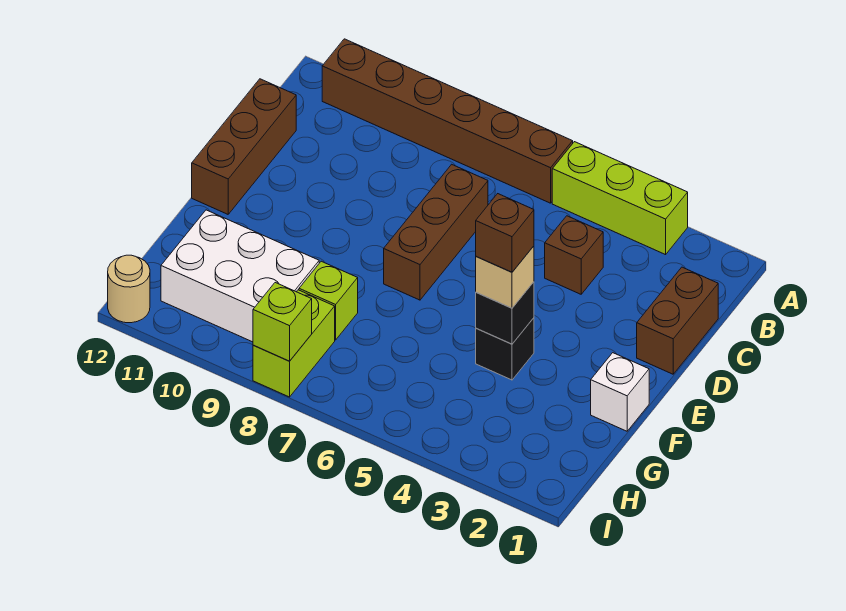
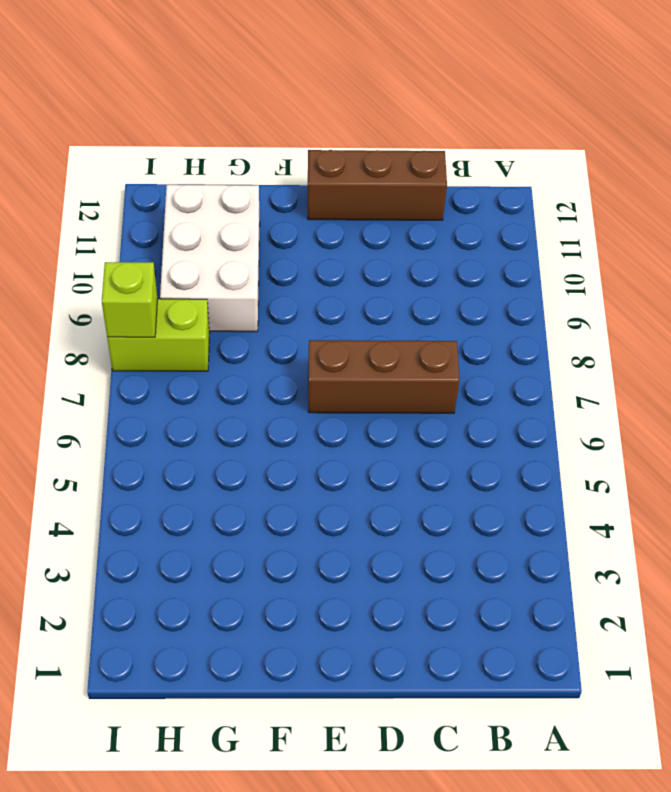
none -> lime brick A3:A5 level 1
none -> brown brick A6:A11 level 1
none -> brown brick C1:D1 level 1

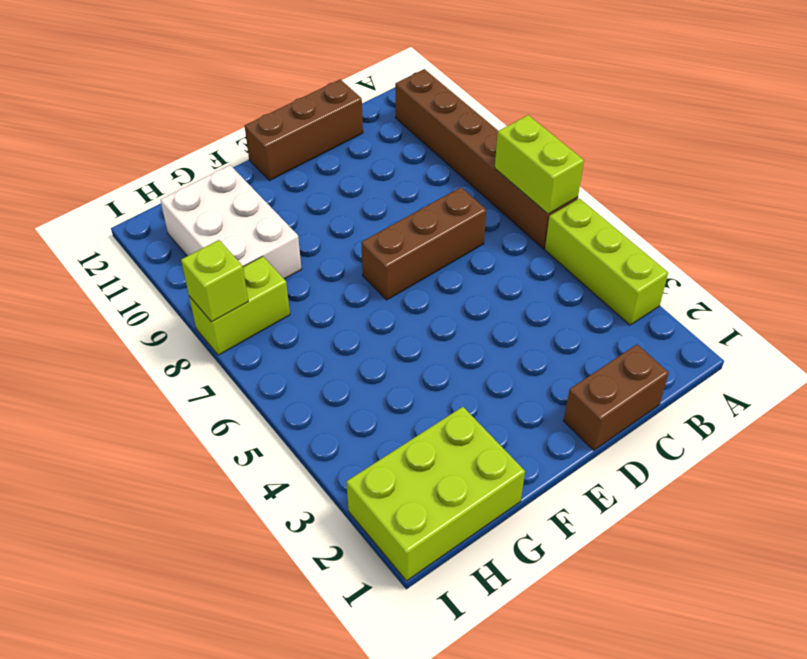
lime brick A6:A7 level 2 -> none
lime brick G1:I2 level 1 -> none
none -> brown brick C4 level 1
none -> white brick F1 level 1
none -> black brick F4 level 1

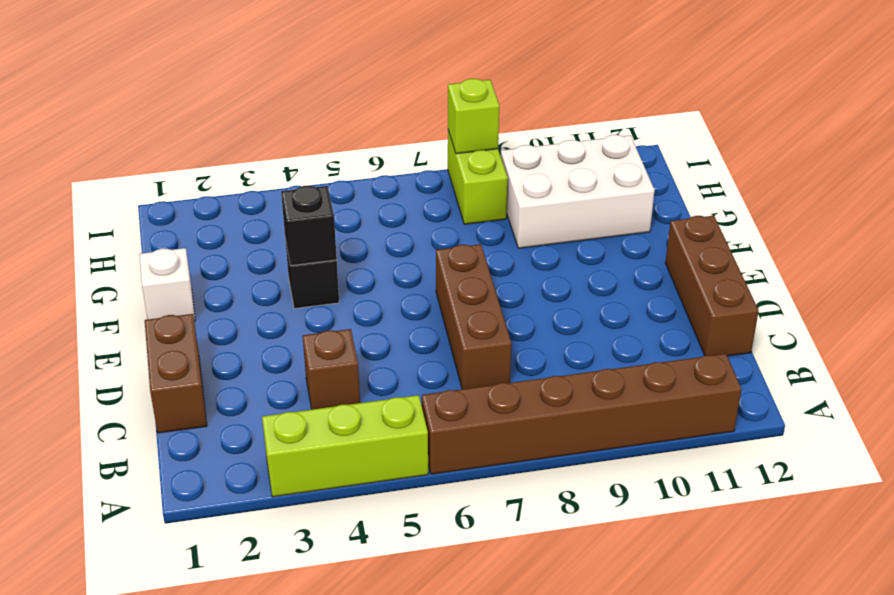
none -> lime brick G8 level 1
none -> tan round brick I12 level 1
none -> tan brick F4 level 3

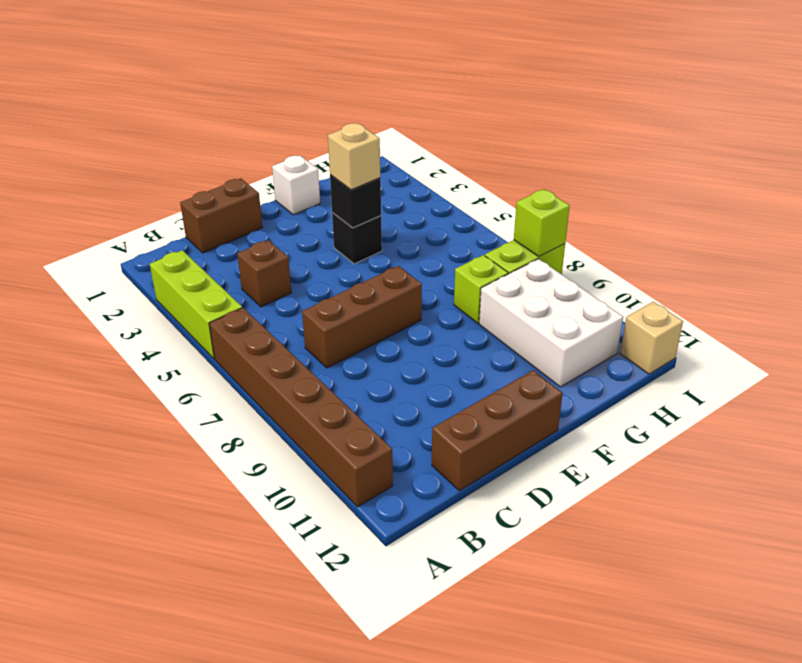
tan brick I12 level 1 -> tan round brick I12 level 1
none -> brown brick F4 level 4

